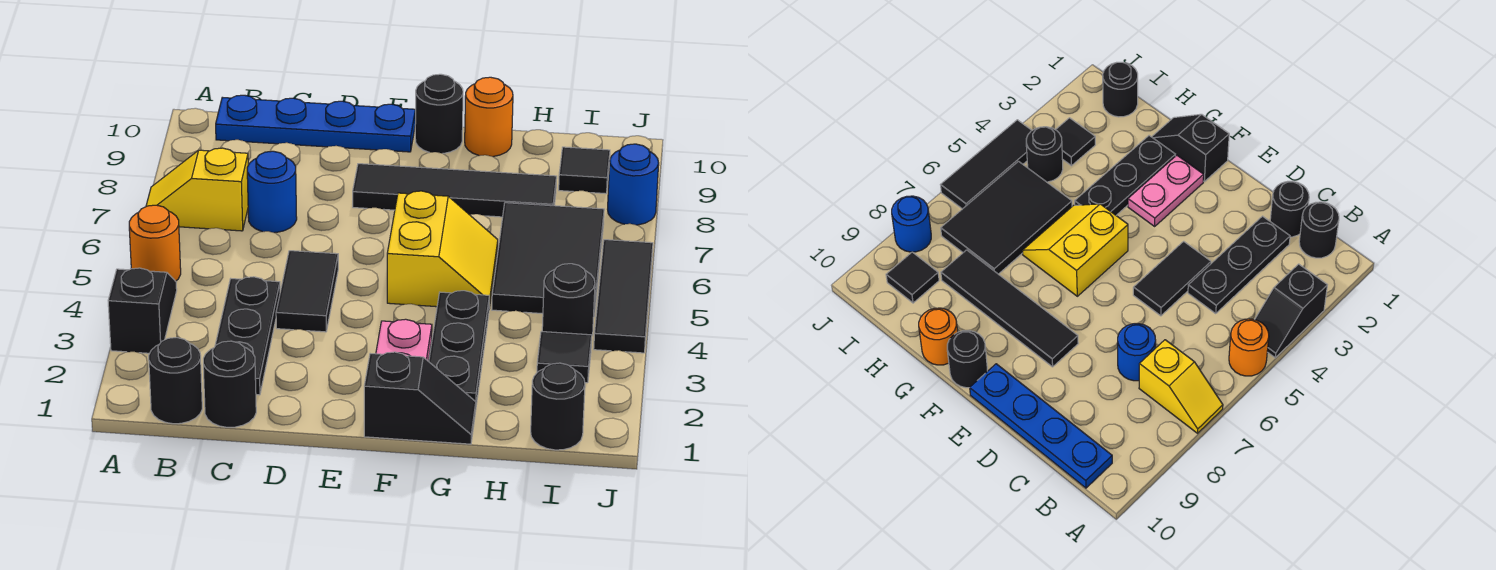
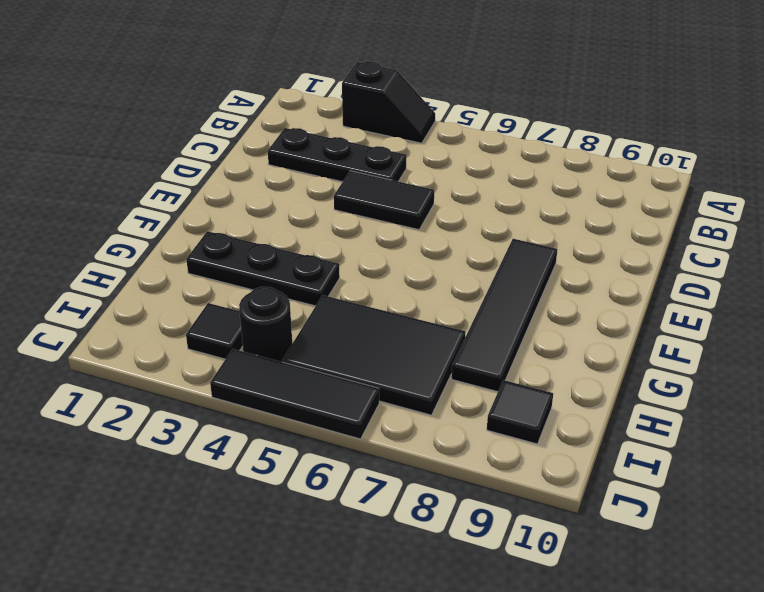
none -> orange round brick A5 level 1
none -> yellow slope A7:B7 level 1 top B
none -> black round brick B1 level 1

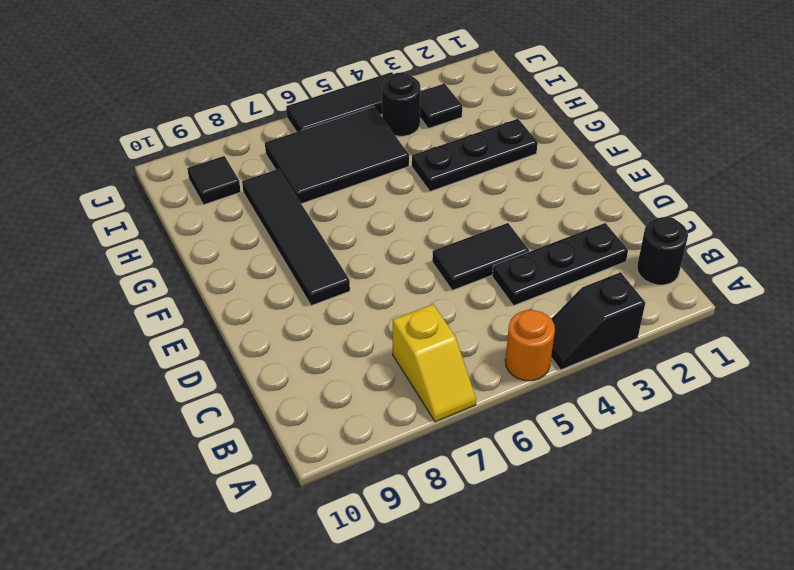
none -> blue plate B10:E10 level 1
none -> black round brick C1 level 1
none -> blue round brick C7 level 1

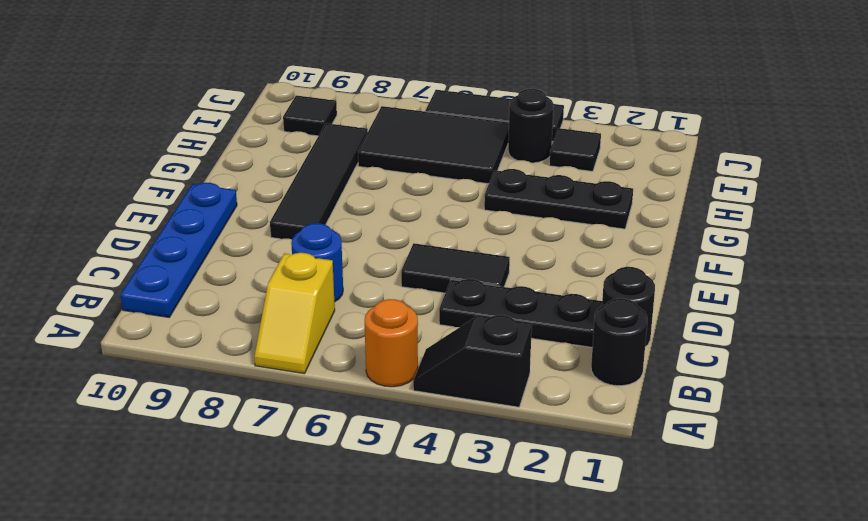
none -> black slope F1:G1 level 1 top F
none -> pink plate F2:F3 level 1
none -> yellow slope F5:G6 level 1 top F

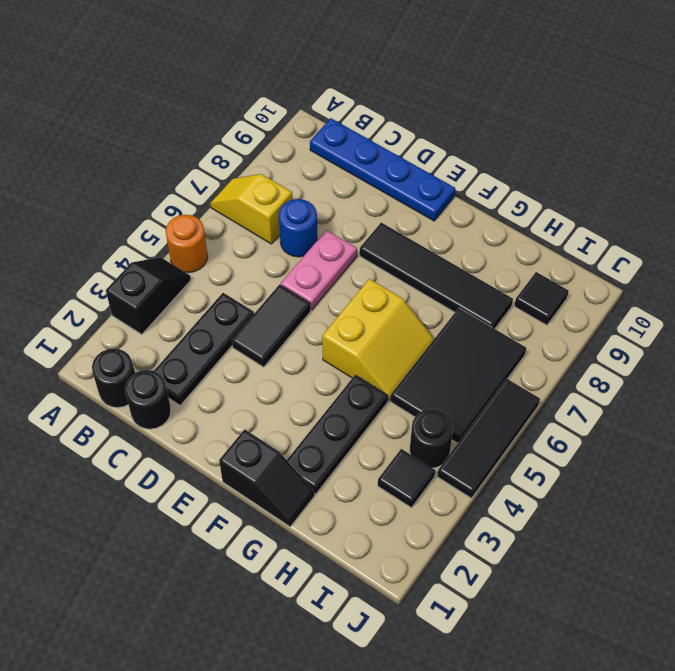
pink plate D6:D7 level 1 -> pink plate F2:F3 level 1
none -> black round brick F10 level 1
none -> orange round brick G10 level 1
none -> black round brick I1 level 1

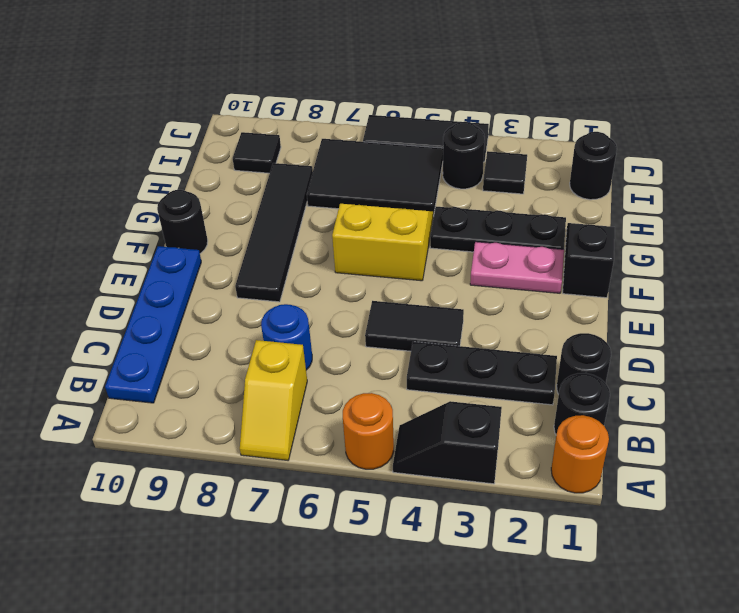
orange round brick A1 level 1 -> orange round brick G10 level 1
none -> blue round brick J8 level 1

